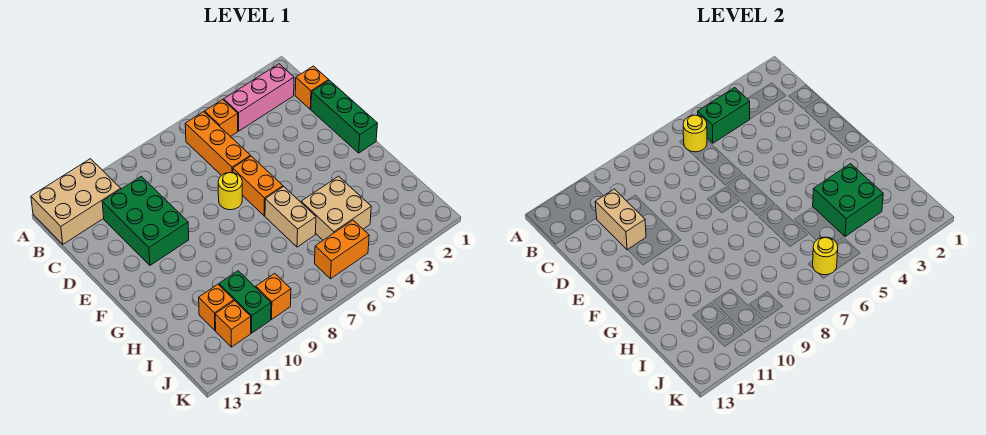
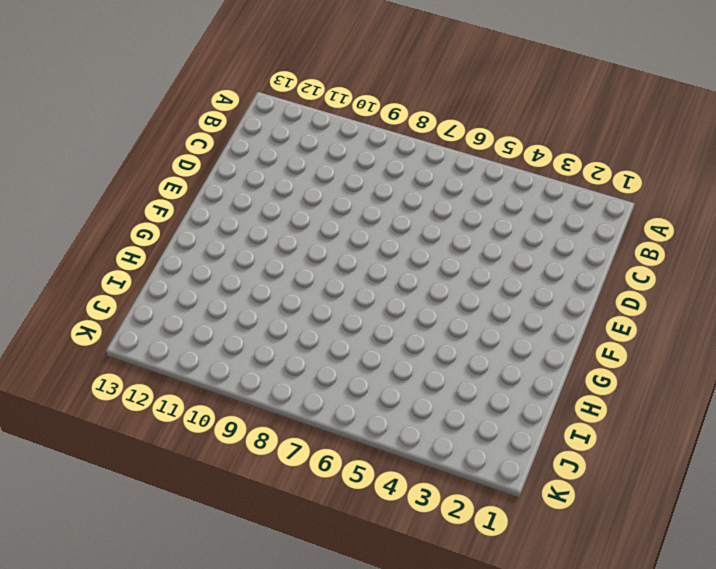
none -> tan brick A11:B13 level 1
none -> pink brick B2:B4 level 1
none -> orange brick B5 level 1

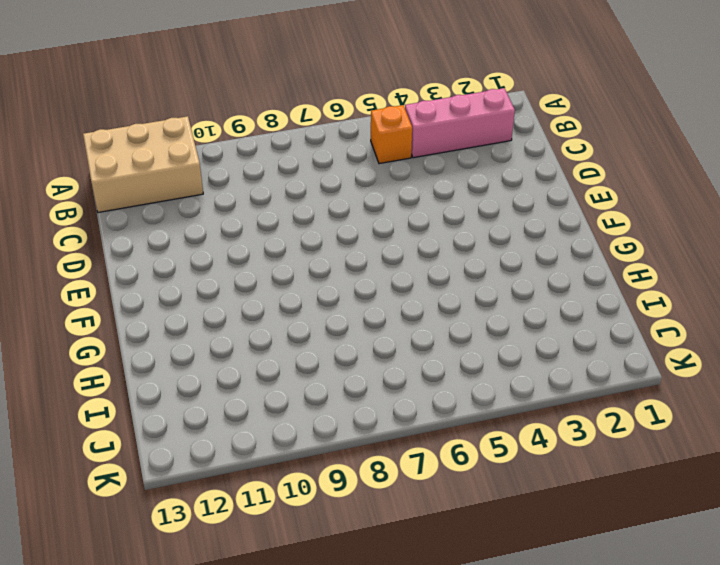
none -> orange brick B6:D6 level 1
none -> orange brick C1 level 1
none -> green brick C10:E11 level 1

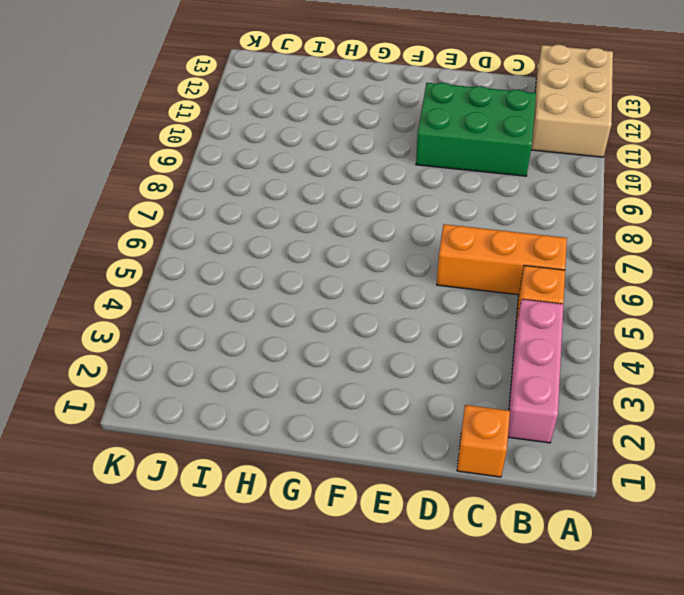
none -> green brick D1:F1 level 1
none -> orange brick E6:F6 level 1
none -> yellow round brick E7 level 1

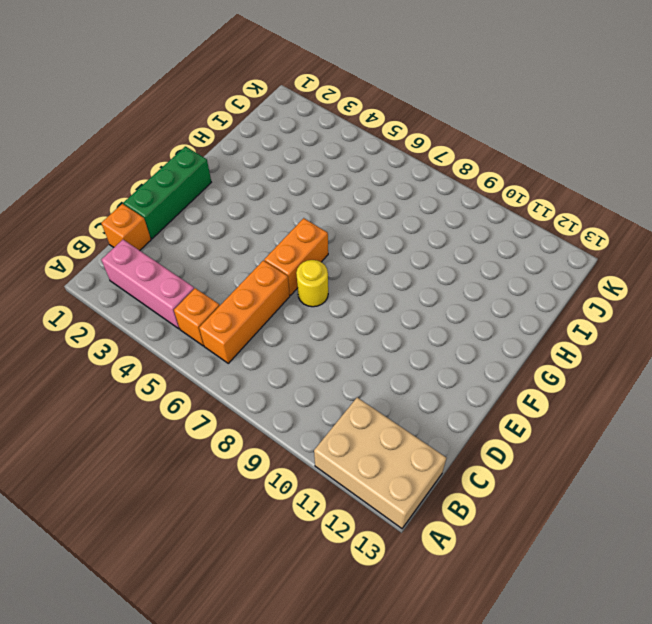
none -> green brick C10:E11 level 1
none -> tan brick G6:H6 level 1
none -> tan brick H4:I5 level 1

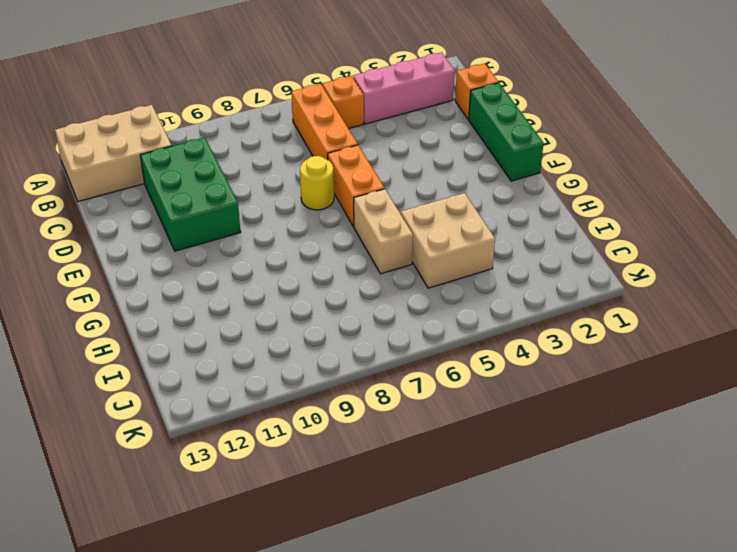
none -> green brick I10:J10 level 1
none -> orange brick I11 level 1
none -> orange brick J5:J6 level 1

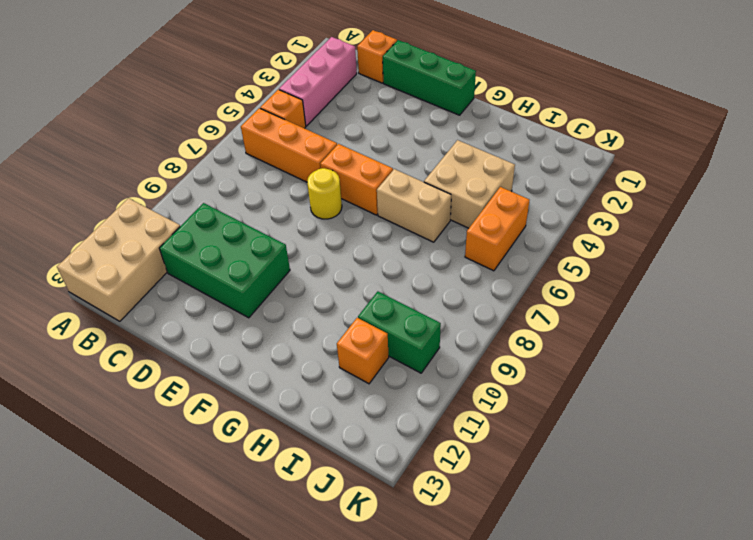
none -> orange brick J9 level 1
none -> orange brick J11 level 1
none -> green brick B4:B5 level 2

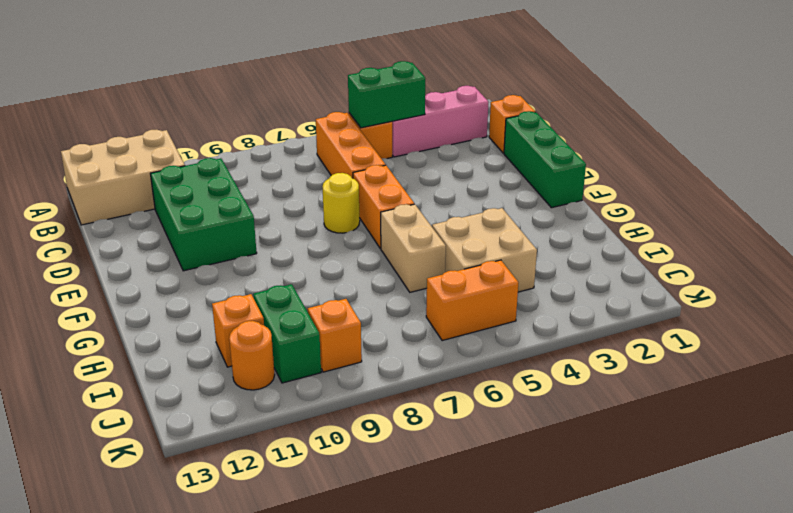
orange round brick J11 level 1 -> orange brick J11 level 1
none -> yellow round brick B6 level 2
none -> tan brick C11:D11 level 2
none -> green brick H3:I4 level 2

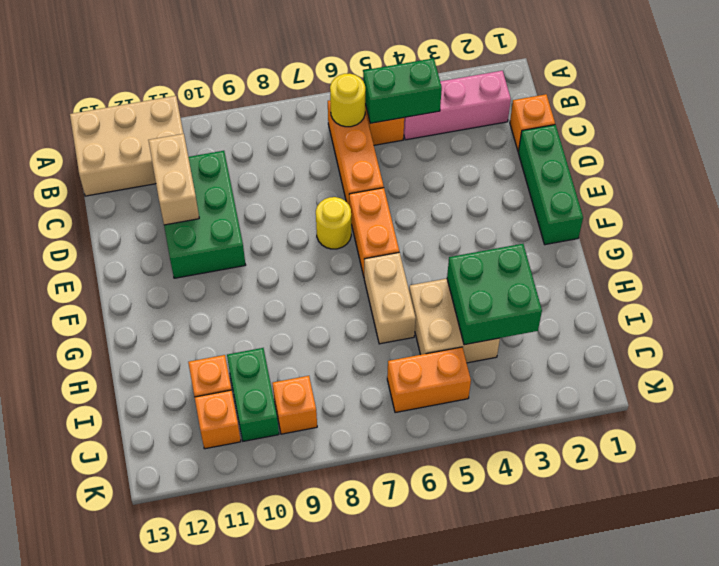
none -> yellow round brick J6 level 2

